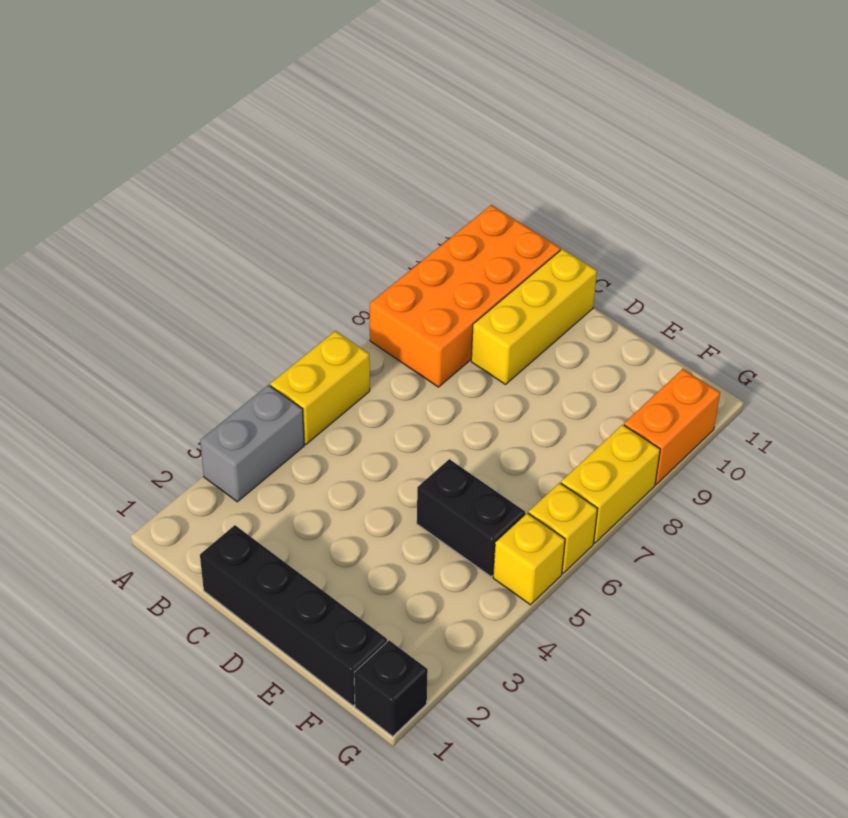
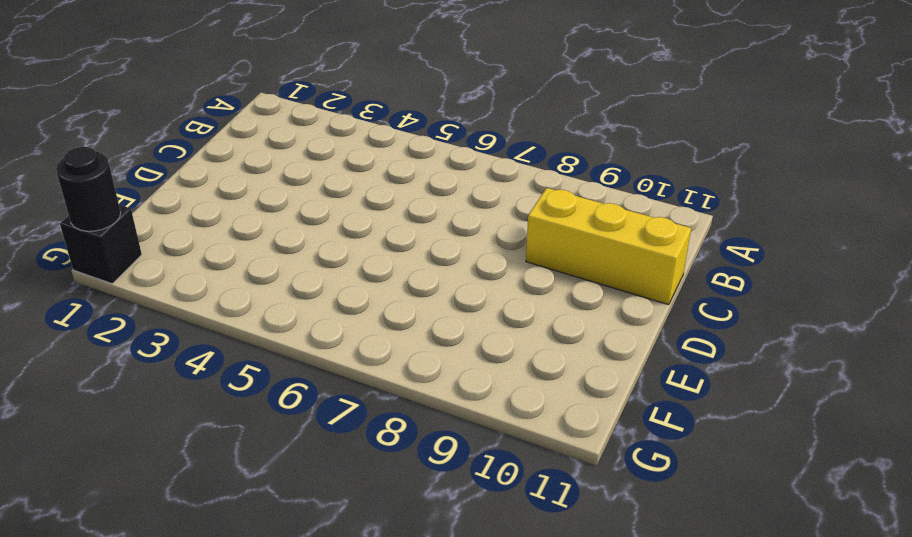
black round brick G1 level 2 -> none
none -> grey brick A3:A4 level 1
none -> yellow brick A5:A6 level 1

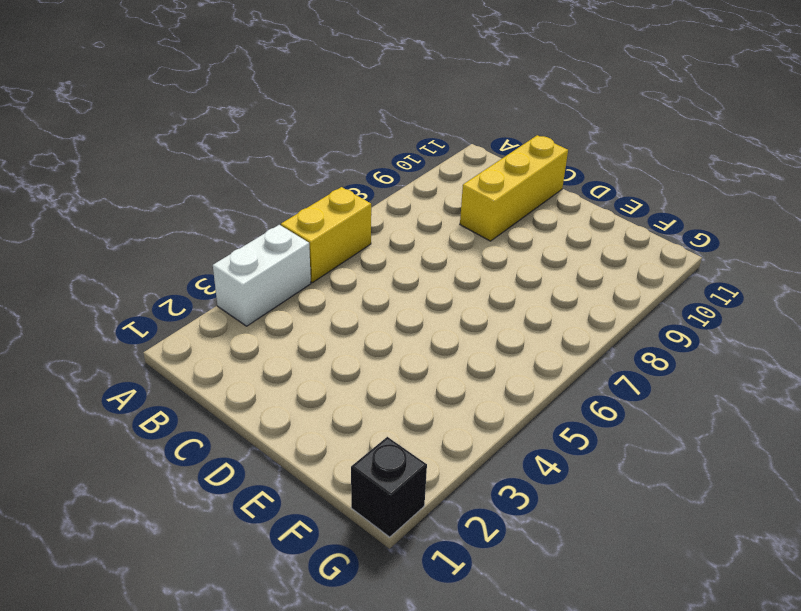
white brick A3:A4 level 1 -> grey brick A3:A4 level 1
none -> orange brick A8:B11 level 1
none -> black brick C1:F1 level 1

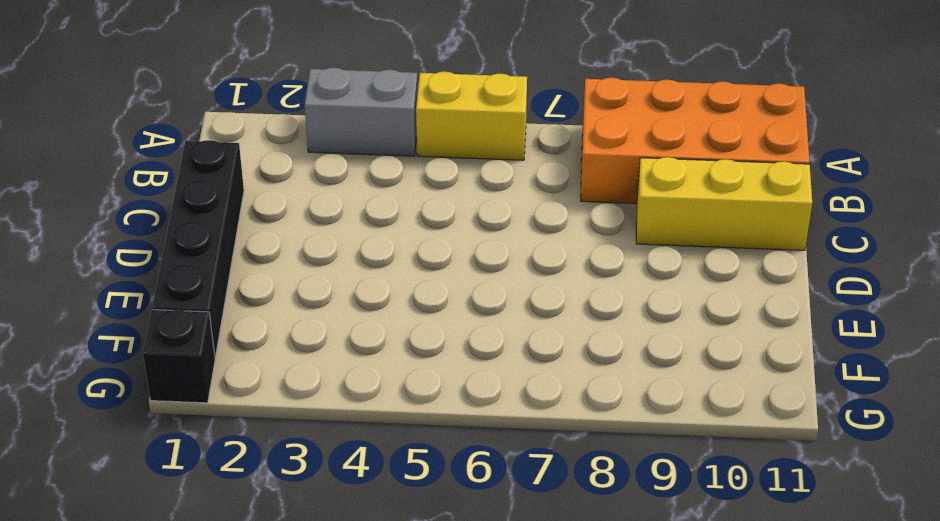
none -> black brick E5:F5 level 1
none -> yellow brick G5 level 1

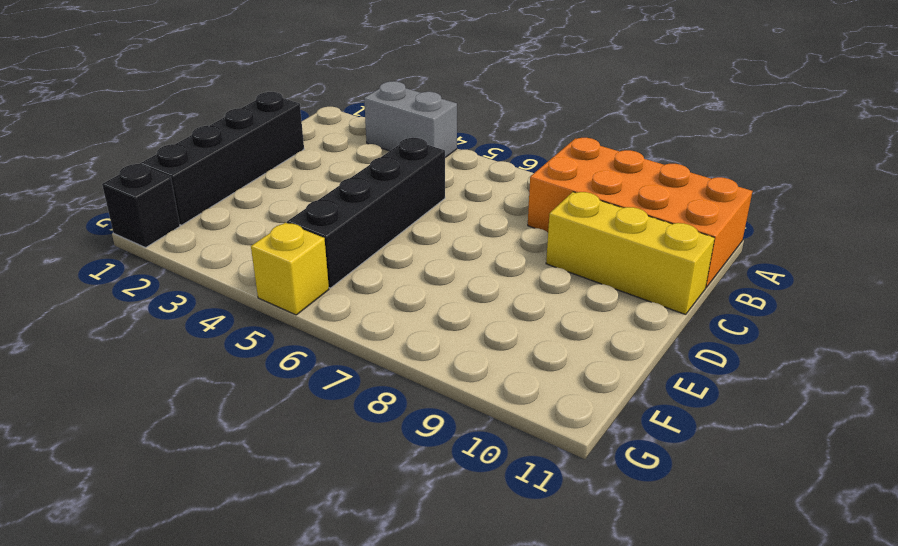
black brick C5:F5 level 1 -> black brick E5:F5 level 1
none -> yellow brick A5:A6 level 1
none -> yellow brick G6 level 1

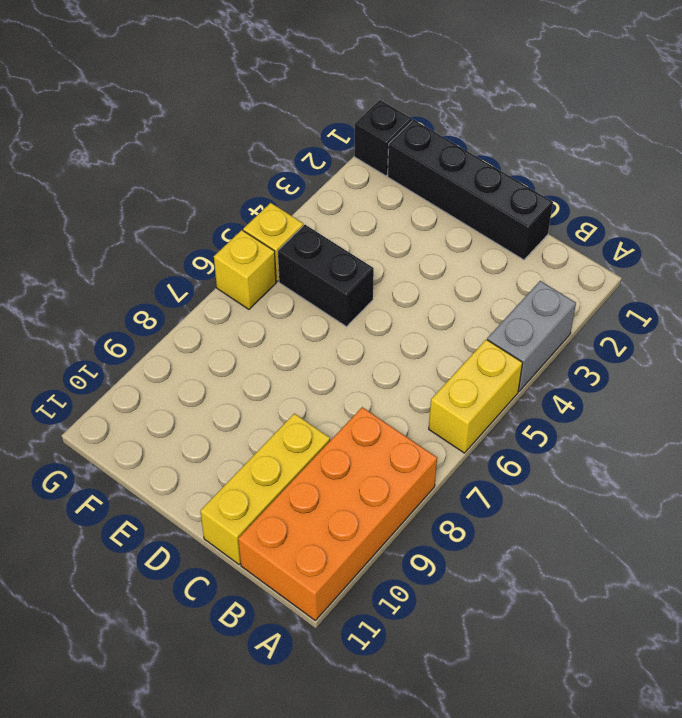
none -> yellow brick G7:G8 level 1
none -> orange brick G9:G10 level 1

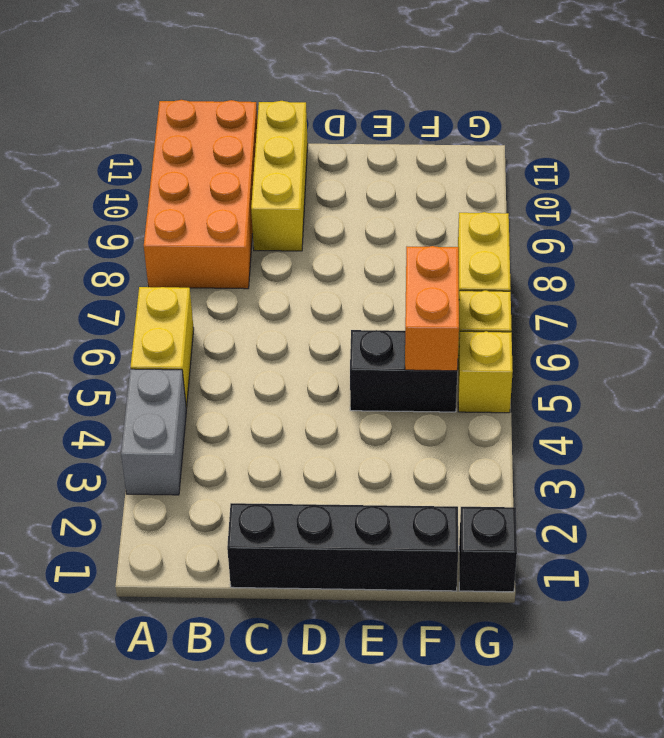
orange brick F5:F6 level 2 -> orange brick G9:G10 level 1

